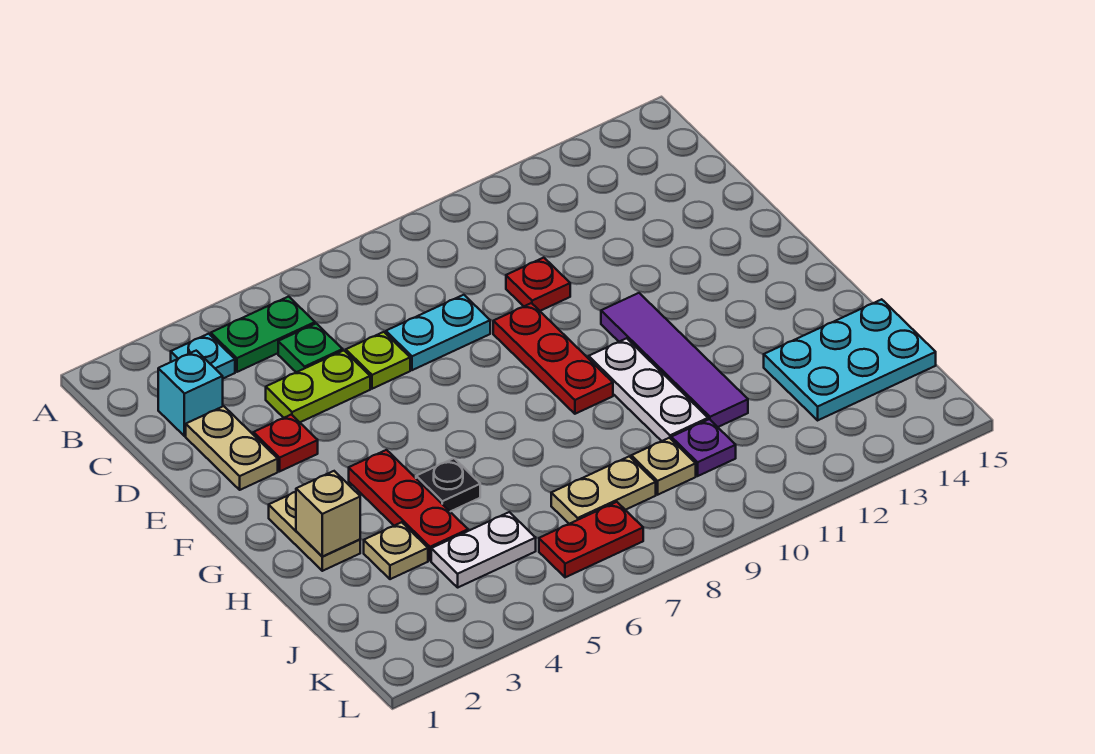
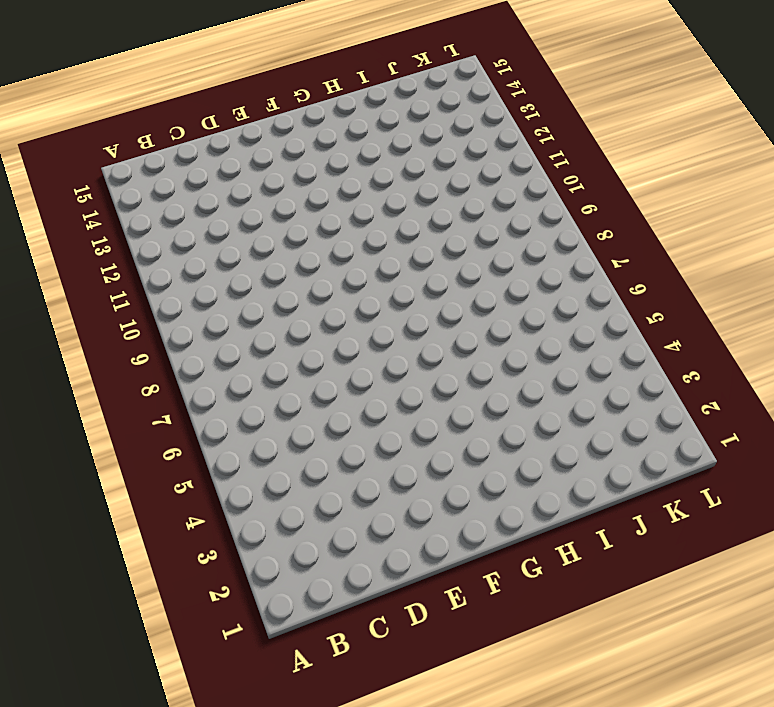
none -> cyan plate B3 level 1
none -> green plate B4:B5 level 1
none -> cyan brick C2 level 1

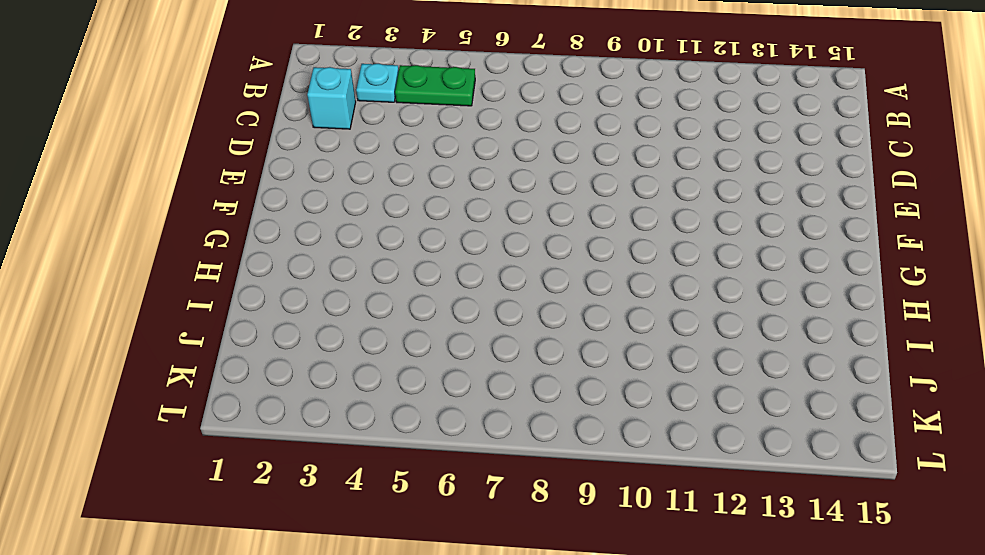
none -> green plate C5 level 1
none -> tan plate D2:E2 level 1
none -> lime plate D4:D5 level 1

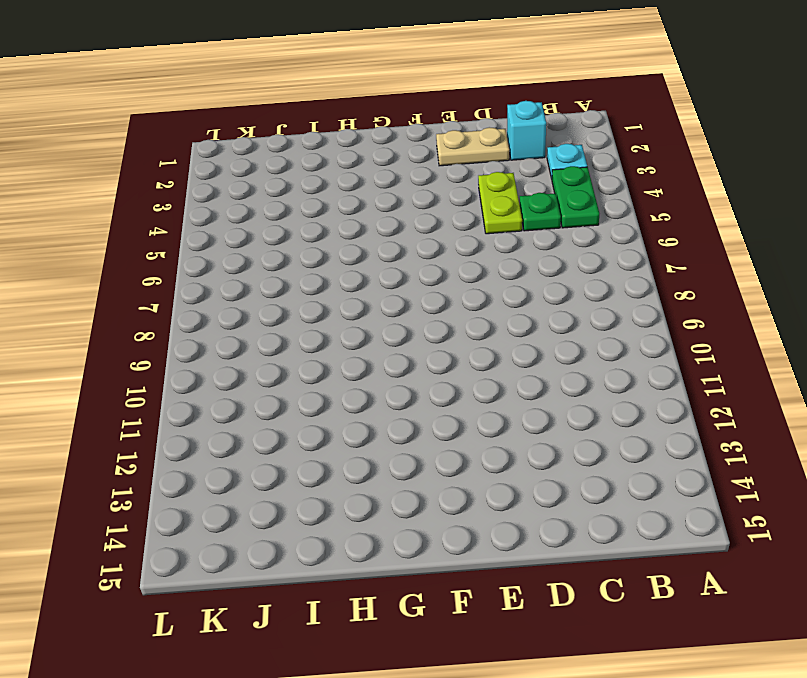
none -> lime plate D6 level 1
none -> cyan plate D7:D8 level 1
none -> red plate D10 level 1

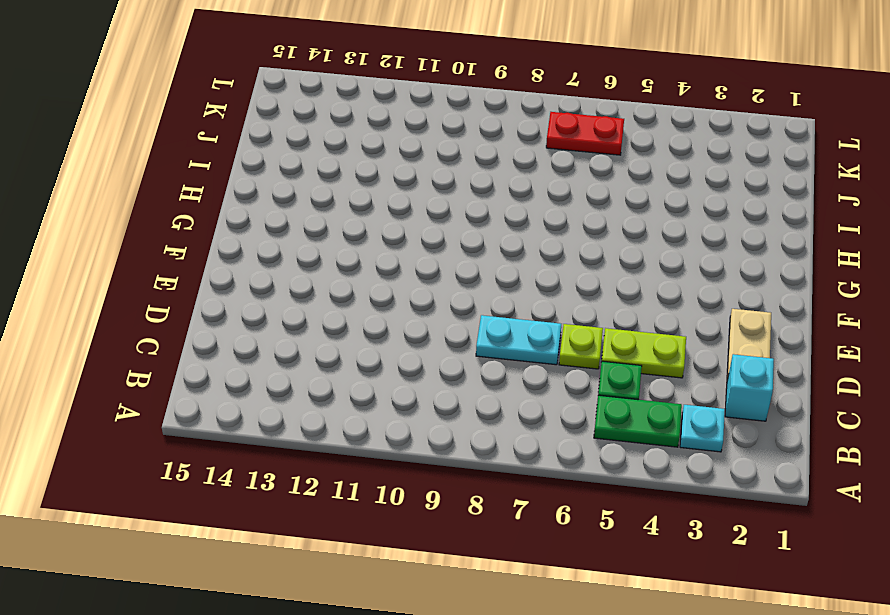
none -> red plate D10 level 1
none -> red plate E3 level 1
none -> red plate E9:G9 level 1

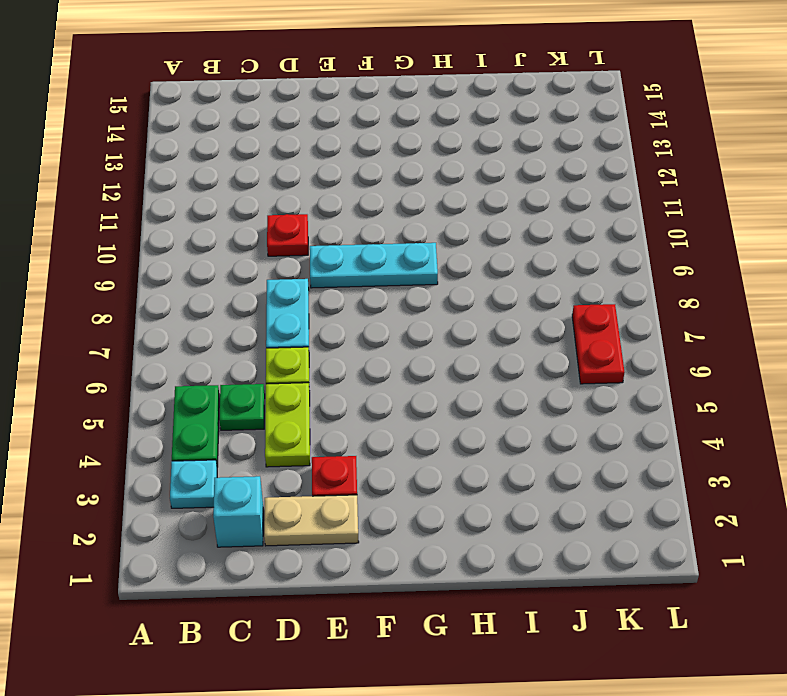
cyan plate E9:G9 level 1 -> red plate E9:G9 level 1
none -> purple tile F11:I11 level 1
none -> tan plate G2:H2 level 1
none -> red plate G4:I4 level 1

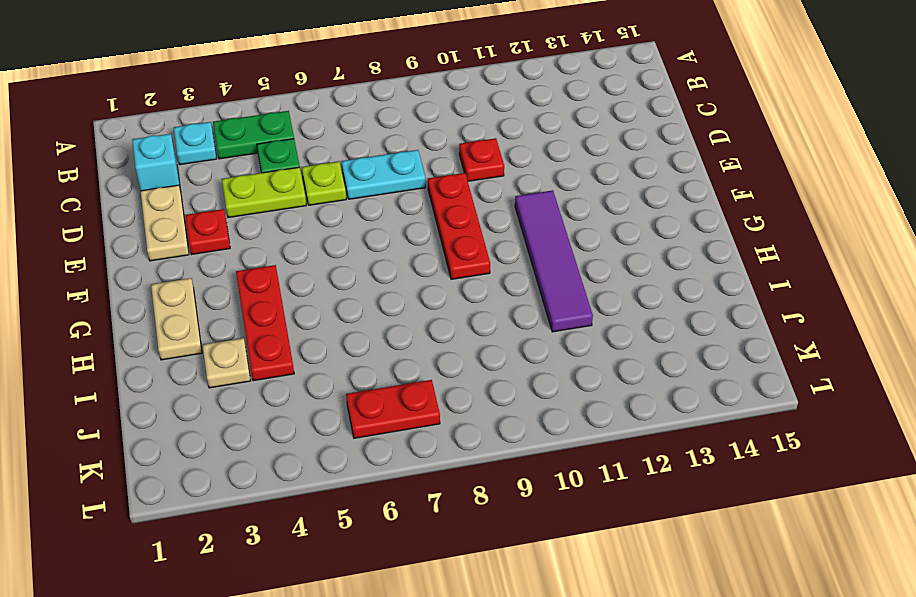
none -> white plate G10:I10 level 1
none -> black plate H5 level 1
none -> cyan plate I13:J15 level 1

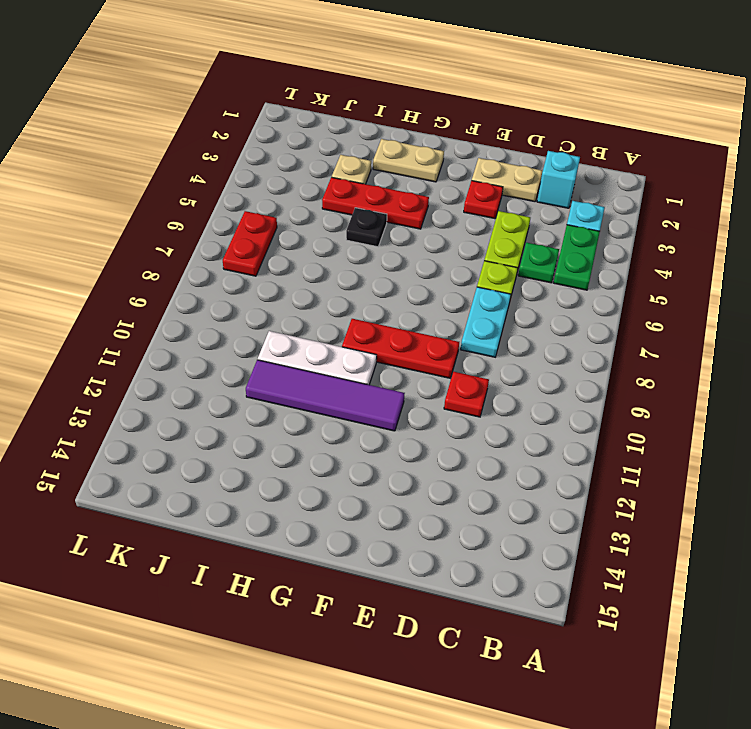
none -> cyan plate I13:J15 level 1
none -> white plate J4:J5 level 1
none -> tan plate J7:J8 level 1

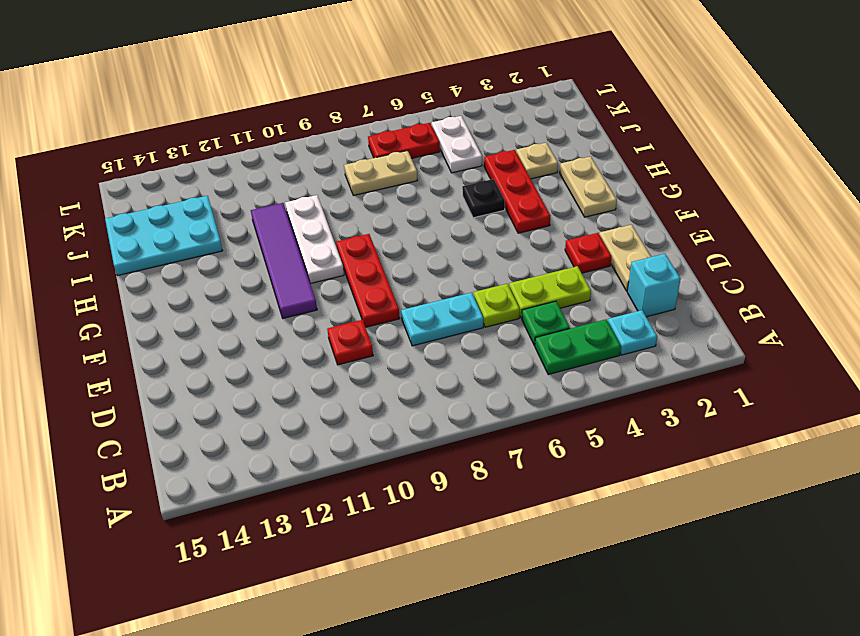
white plate J5:K5 level 1 -> white plate J4:J5 level 1
none -> tan plate J9 level 1
none -> purple plate J10 level 1
none -> tan brick H2 level 2

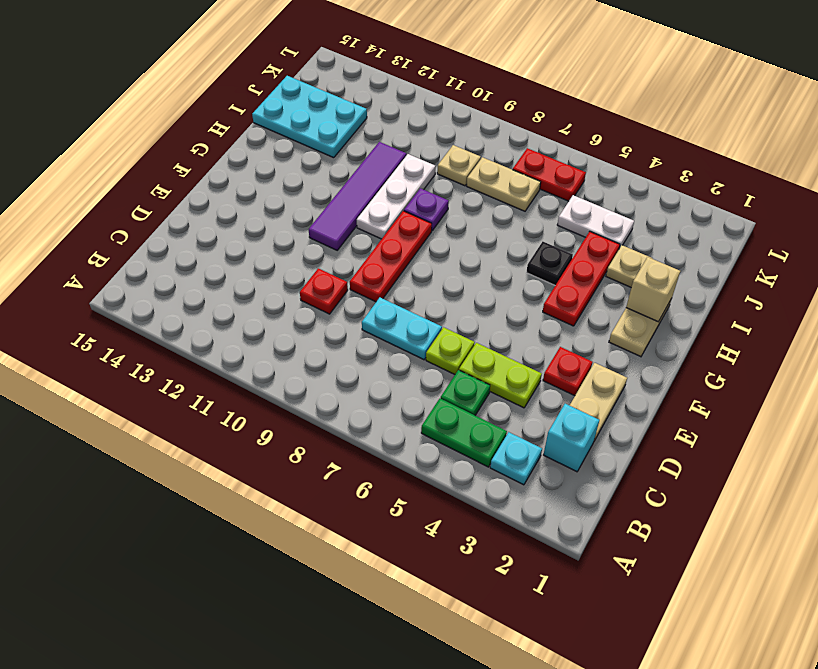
purple plate H9 level 1 -> purple plate J10 level 1

